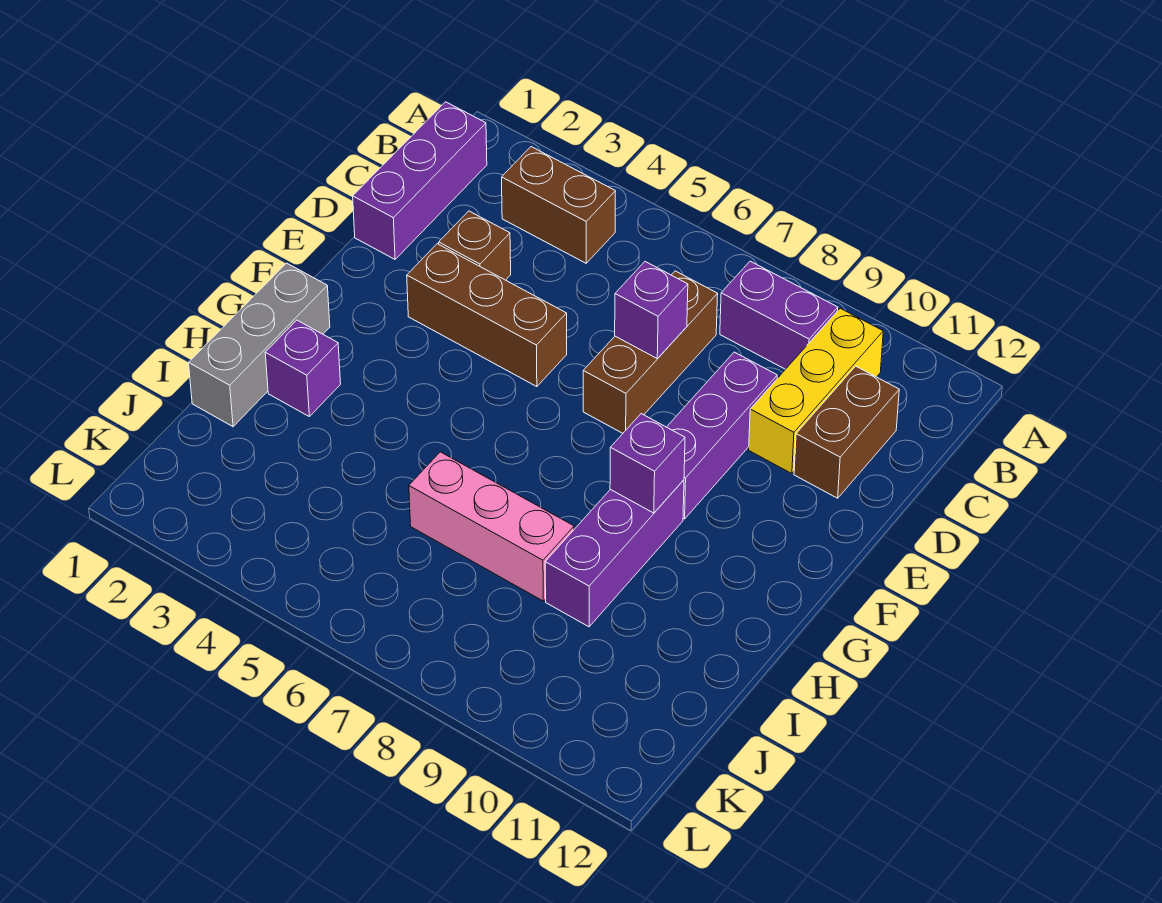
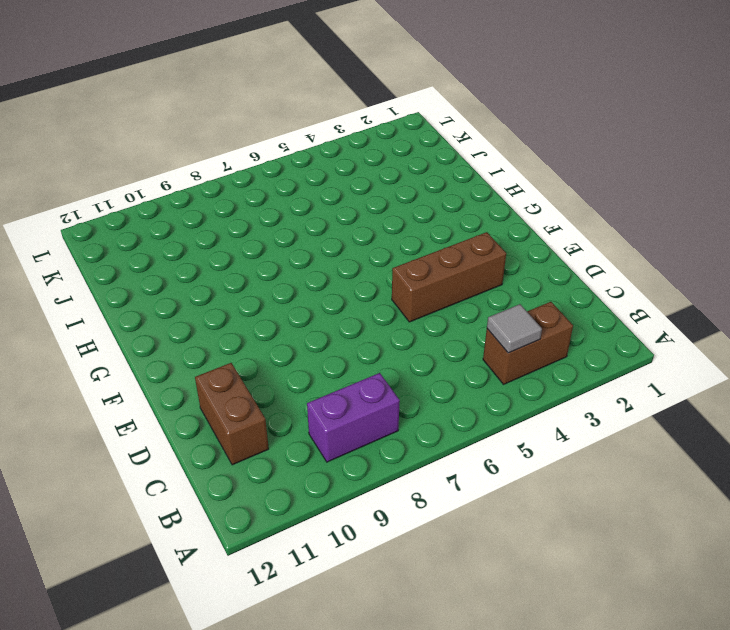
grey tile B4 level 2 -> none
none -> purple brick B1:D1 level 1
none -> yellow brick B10:D10 level 1
none -> brown brick C7:E7 level 1

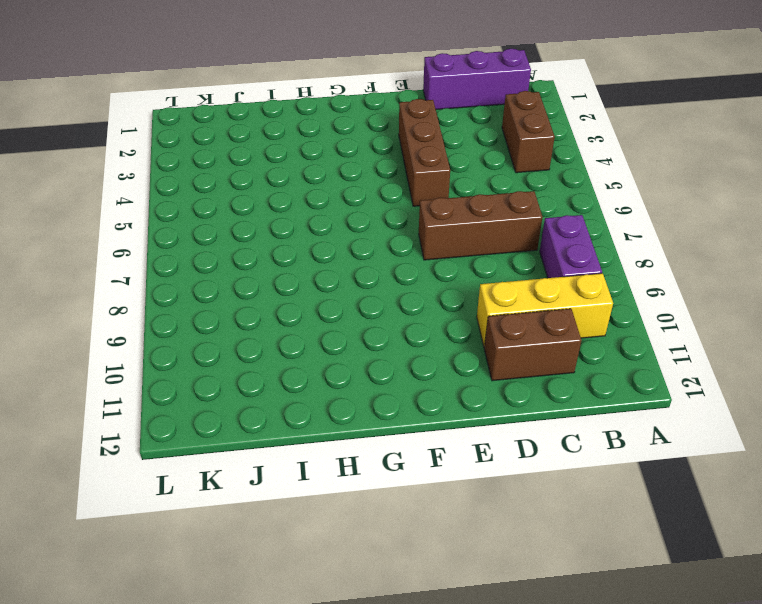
none -> brown brick D3 level 1
none -> purple brick D9:F9 level 1
none -> grey brick G1:I1 level 1

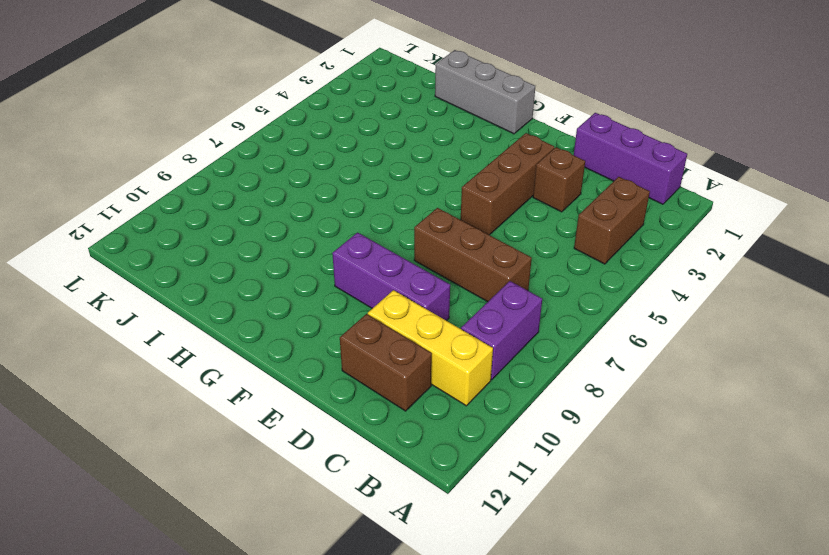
none -> purple brick G9:I9 level 1
none -> purple brick H2 level 1
none -> pink brick I6:I8 level 1

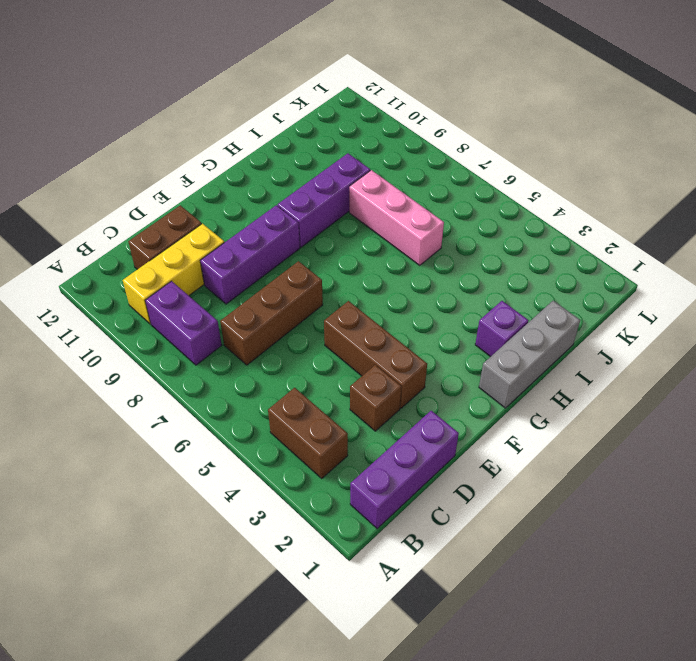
none -> purple brick D7 level 2
none -> purple brick G9 level 2

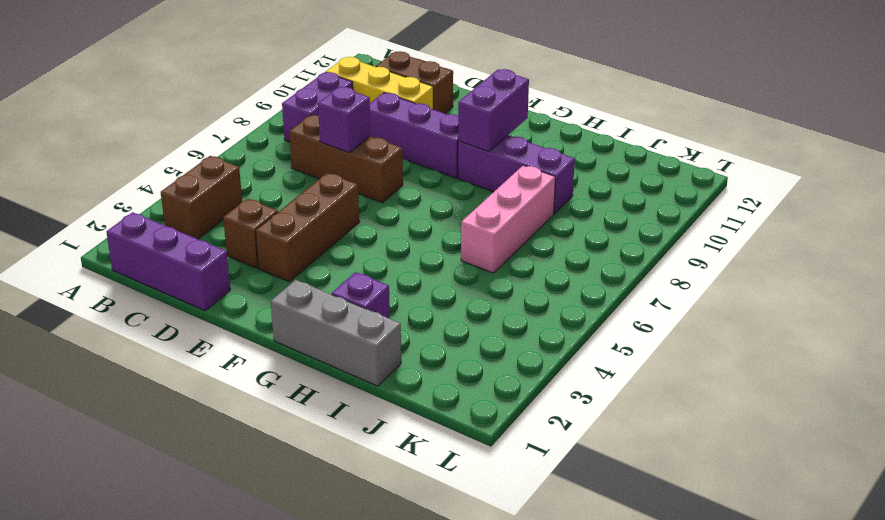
purple brick G9:G10 level 2 -> purple brick G9 level 2

